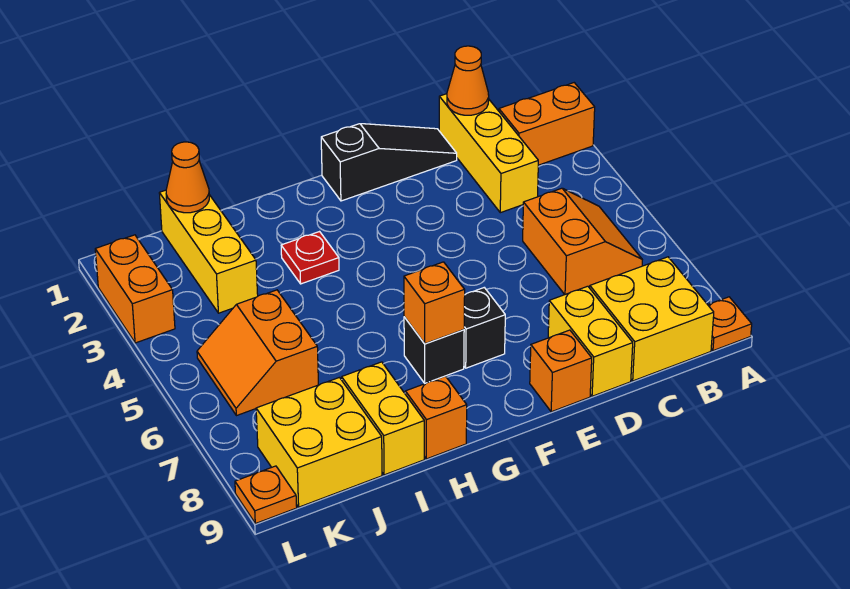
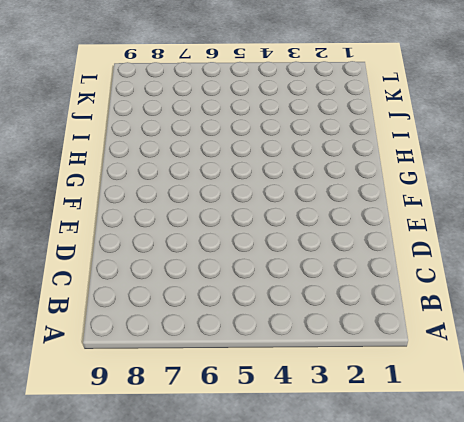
none -> orange brick A2:B2 level 1
none -> orange plate A9 level 1
none -> orange slope B5:C6 level 1 top C

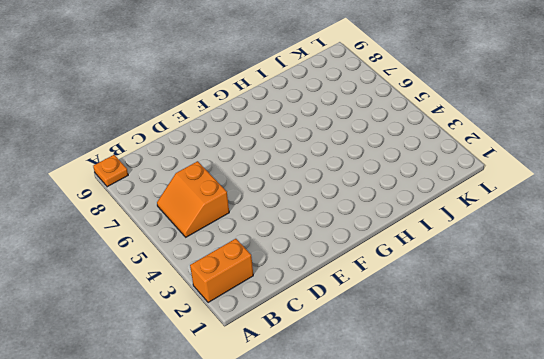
none -> yellow brick B8:C9 level 1
none -> yellow brick C1:C3 level 1
none -> black slope D1:F1 level 1 top F

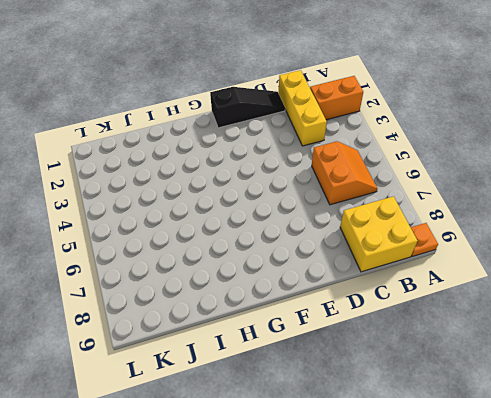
none -> yellow brick D8:D9 level 1
none -> orange brick E9 level 1
none -> black brick F7 level 1

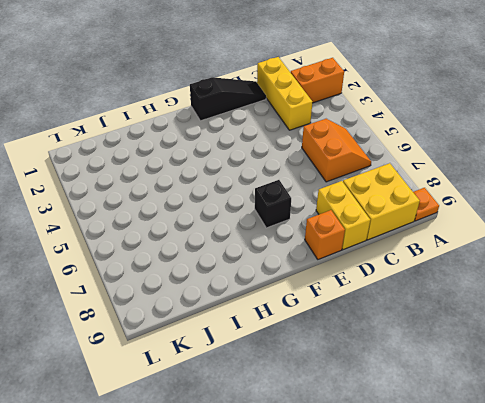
none -> black brick G7 level 1
none -> red plate H3 level 1
none -> orange brick H9 level 1

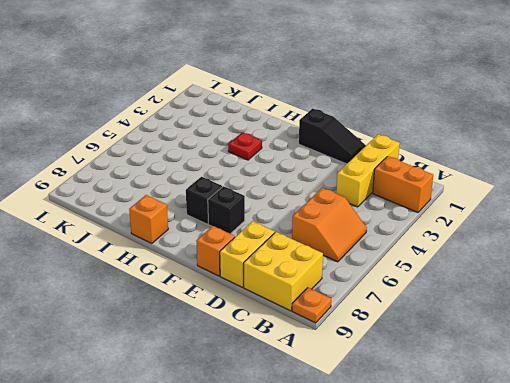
none -> yellow brick I8:I9 level 1
none -> yellow brick J1:J3 level 1
none -> orange slope J5:K6 level 1 top J

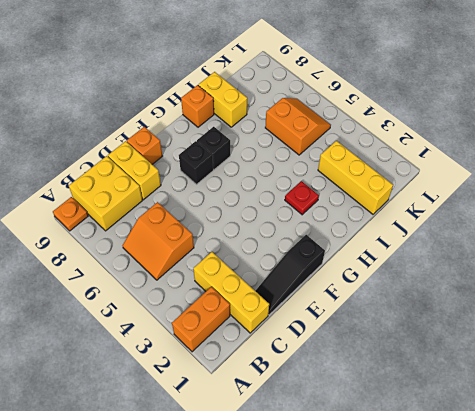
none -> yellow brick J8:K9 level 1
none -> orange brick L2:L3 level 1
none -> orange plate L9 level 1

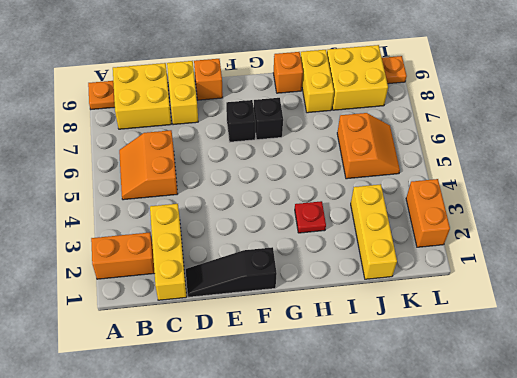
none -> orange cone C1 level 2
none -> orange brick G7 level 2
none -> orange cone J1 level 2

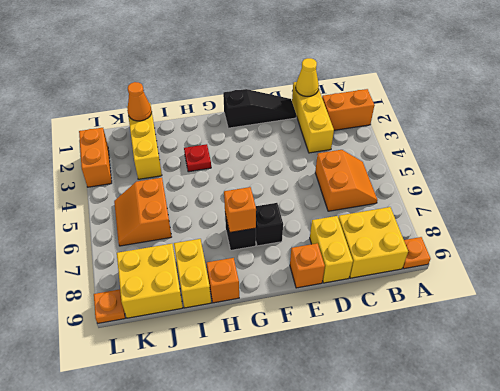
yellow cone C1 level 2 -> orange cone C1 level 2

